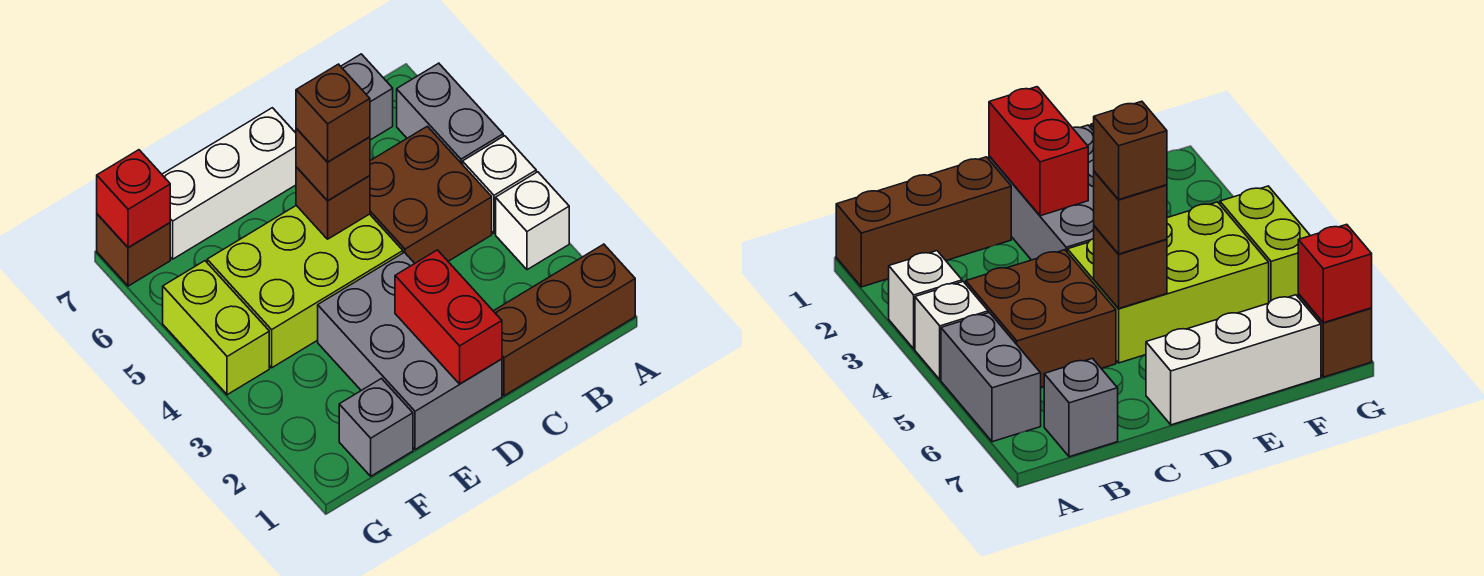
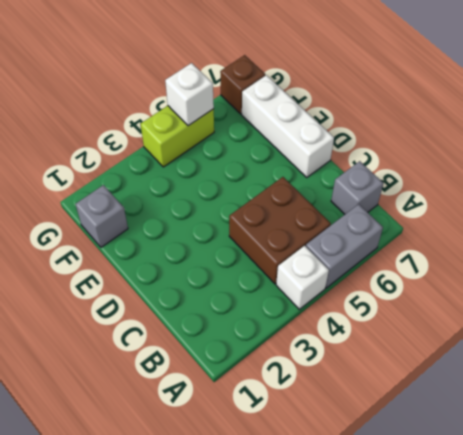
white brick G5 level 2 -> white brick A3 level 1
none -> brown brick A1:C1 level 1
none -> grey brick D1:E3 level 1
none -> lime brick D4:F5 level 1

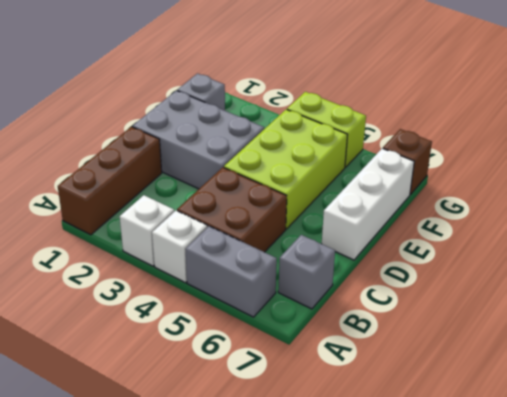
none -> red brick D1:D2 level 2
none -> brown brick D5 level 2
none -> red brick G7 level 2

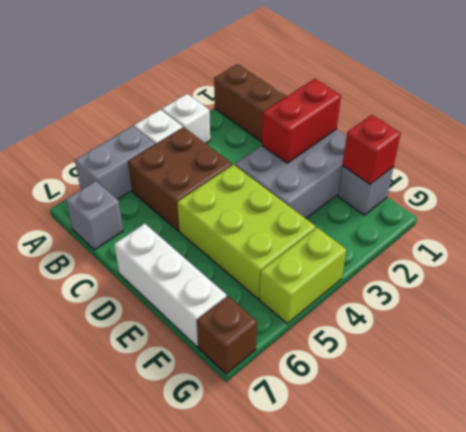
red brick F1 level 2 -> red brick G7 level 2
none -> brown brick D5 level 2
none -> brown brick D5 level 3
none -> brown brick D5 level 4

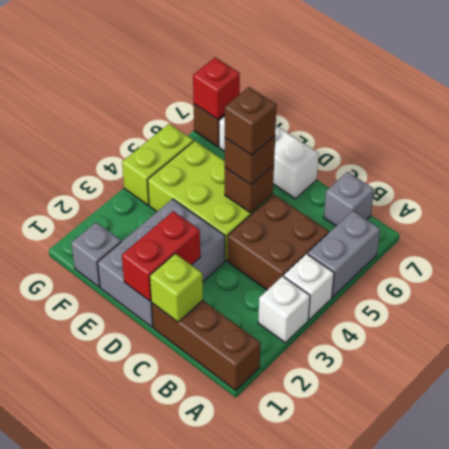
lime brick C1 level 2 -> none

